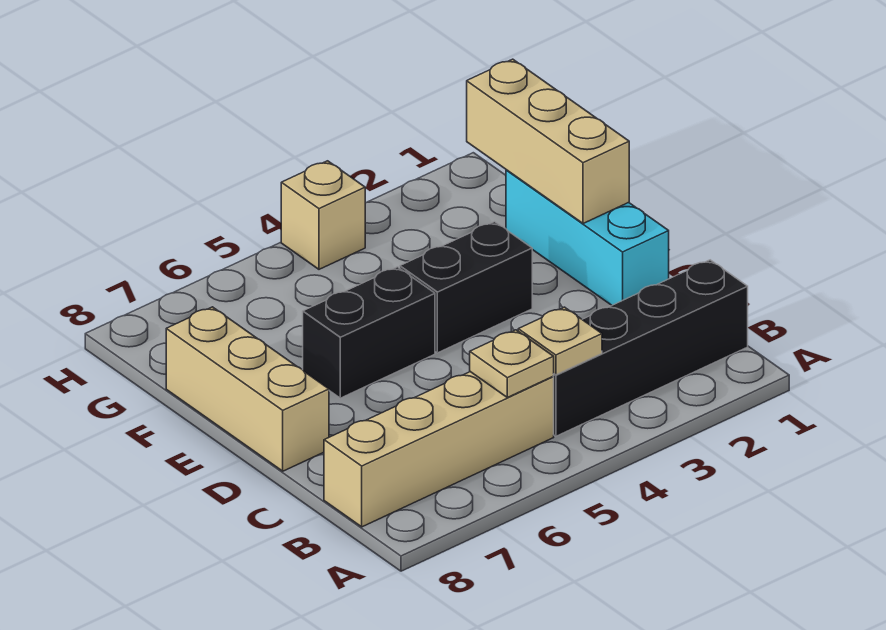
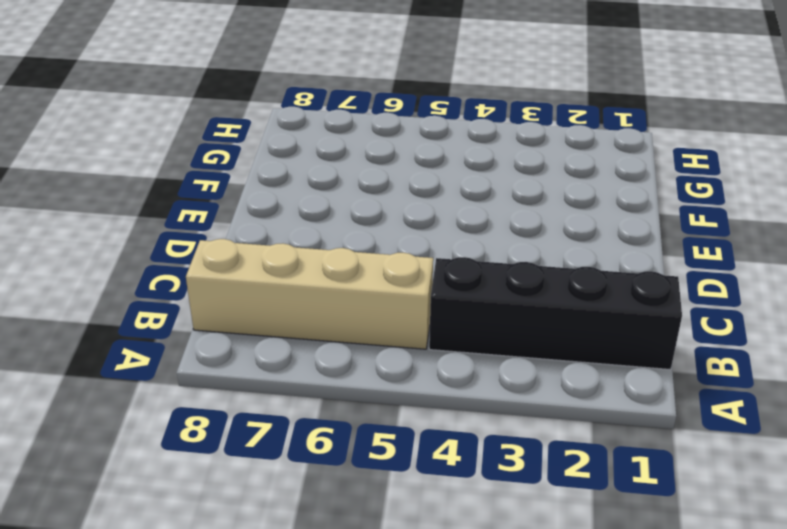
none -> cyan brick D1:F1 level 1
none -> tan brick D8:F8 level 1

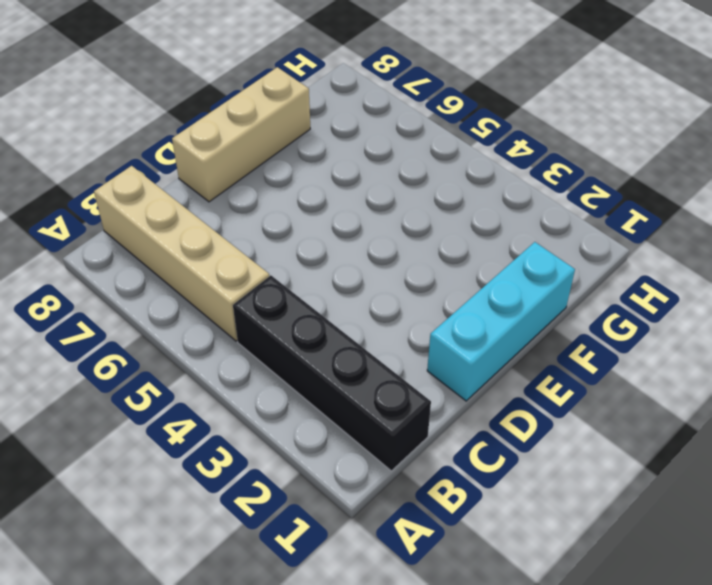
none -> black brick E3:E4 level 1
none -> black brick E5:E6 level 1

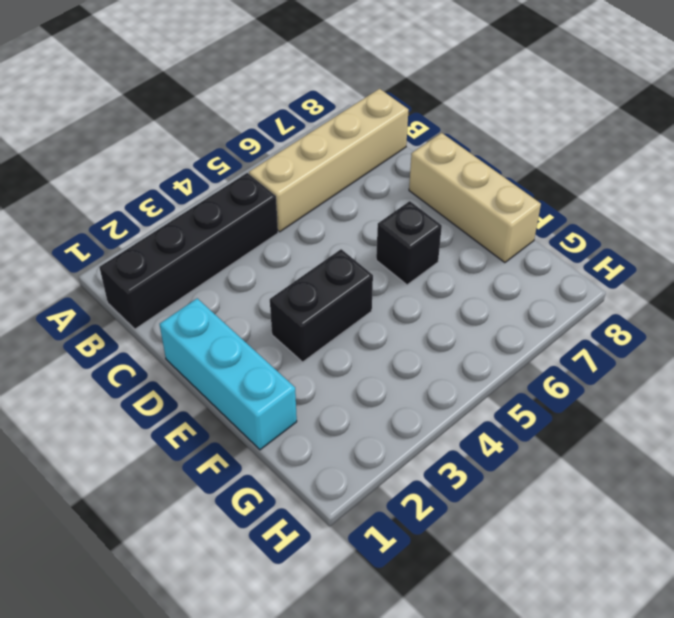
black brick E6 level 1 -> black brick E5:E6 level 1
none -> tan brick H4 level 1
none -> tan plate B4 level 2

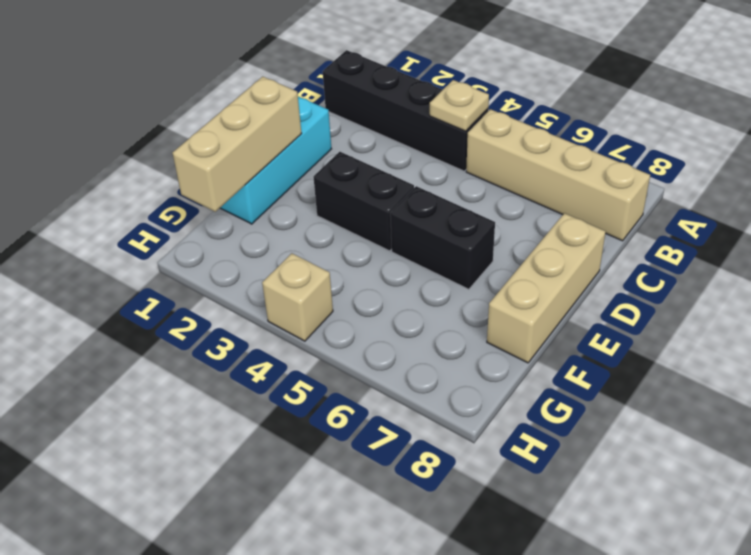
none -> tan plate B5 level 2

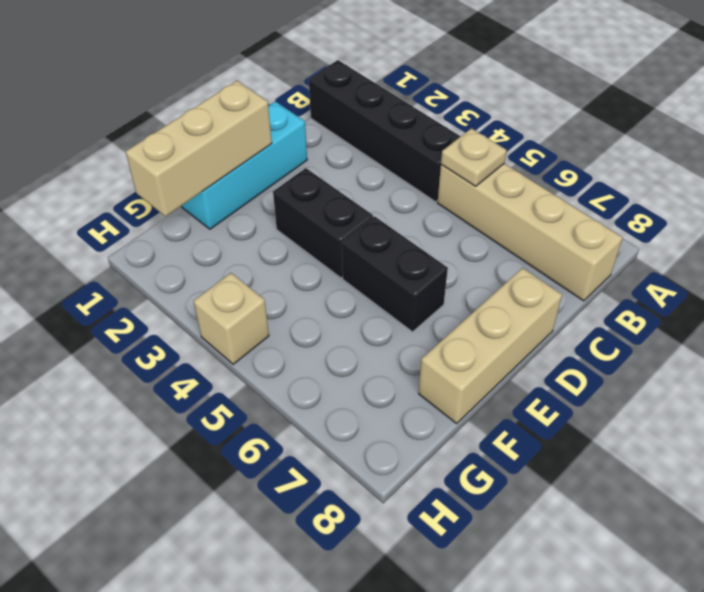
none -> tan plate B4 level 2

